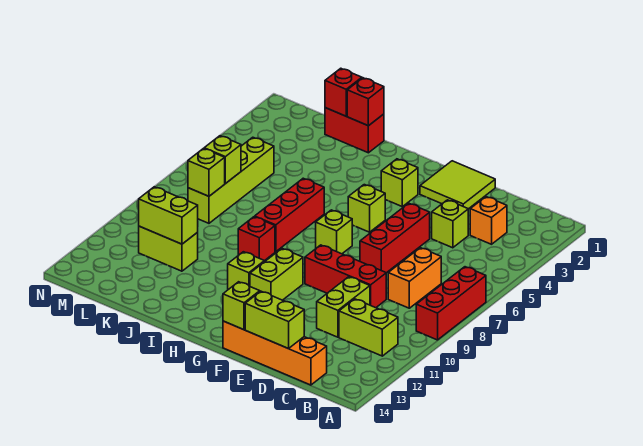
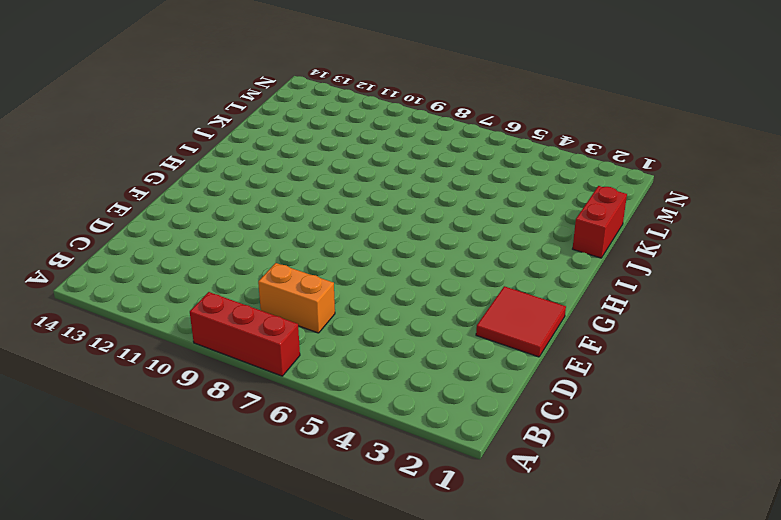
red tile E1:F2 level 1 -> lime tile E1:F2 level 1
none -> lime brick B11:C11 level 1
none -> orange brick C3 level 1
none -> orange brick C14:F14 level 1

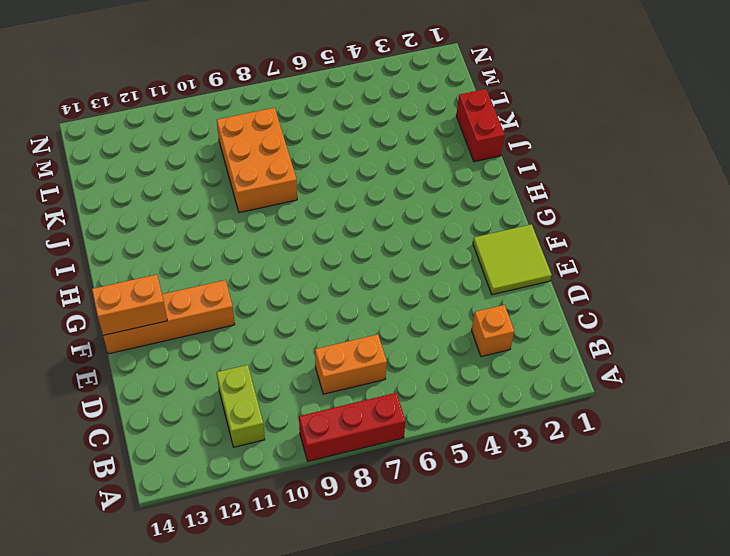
orange brick F11:F14 level 1 -> orange brick C14:F14 level 1
orange brick F13:F14 level 2 -> lime brick F14 level 2
orange brick J8:L9 level 1 -> lime brick L5:L8 level 1
none -> lime brick D4 level 1
none -> red brick D9:F9 level 1
none -> lime brick D10:D11 level 1

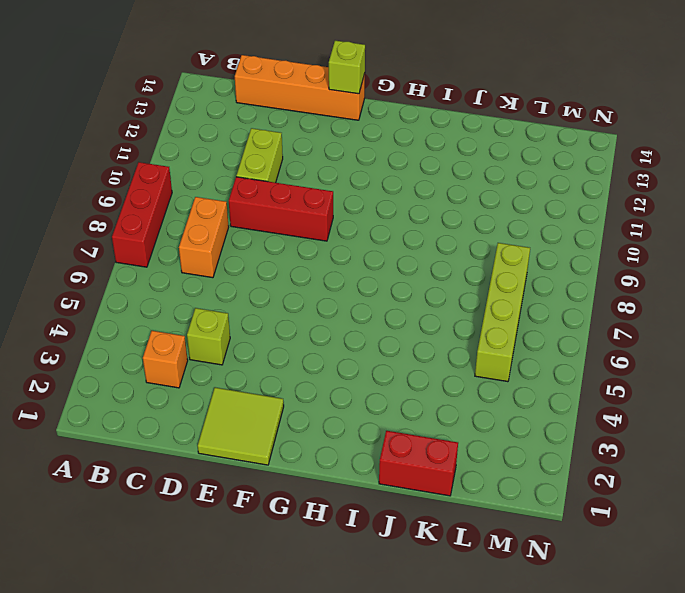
none -> lime brick B11:C11 level 1
none -> red brick E5:E7 level 1
none -> lime brick G3 level 1

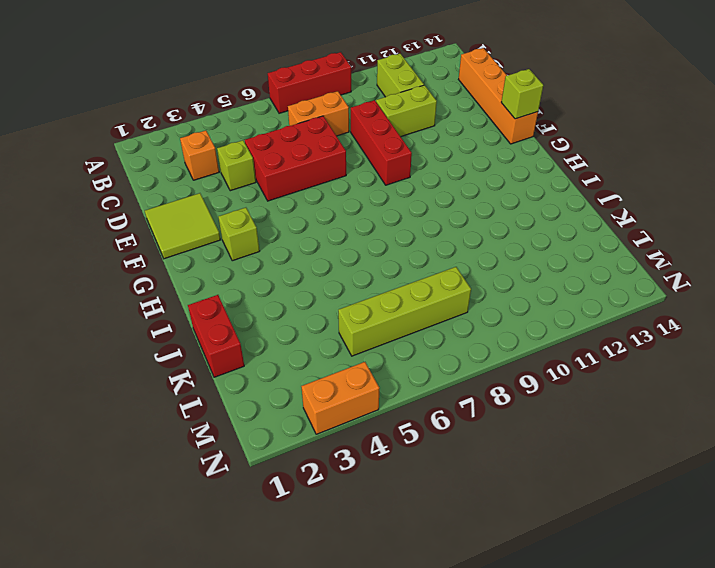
red brick D5:E7 level 1 -> red brick E5:E7 level 1
orange brick N3:N4 level 1 -> none
none -> lime brick G5 level 1
none -> lime brick G7 level 1
none -> lime brick G10:G11 level 1

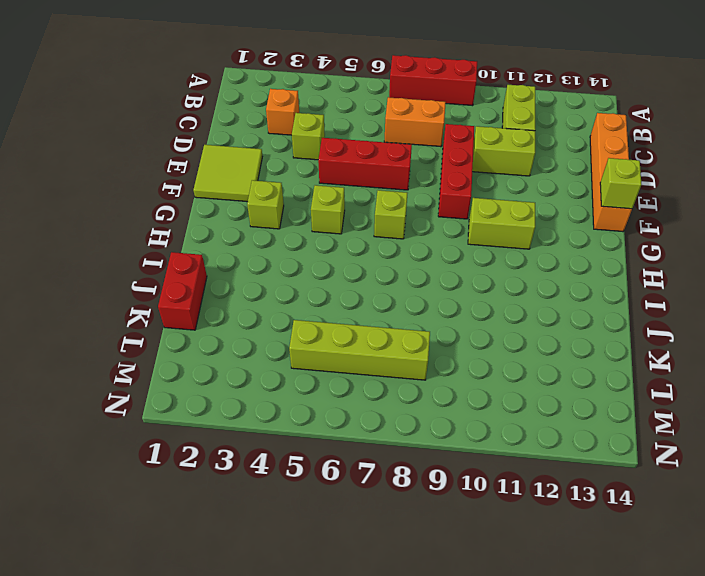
none -> lime brick H11 level 1
none -> red brick I6:I8 level 1
none -> red brick I9 level 1

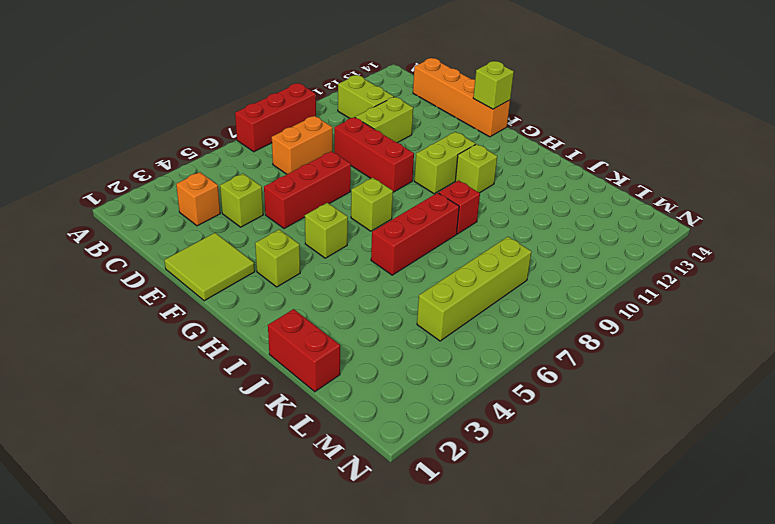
none -> lime brick K11:L11 level 1
none -> lime brick D14:E14 level 2
none -> red brick J1 level 2

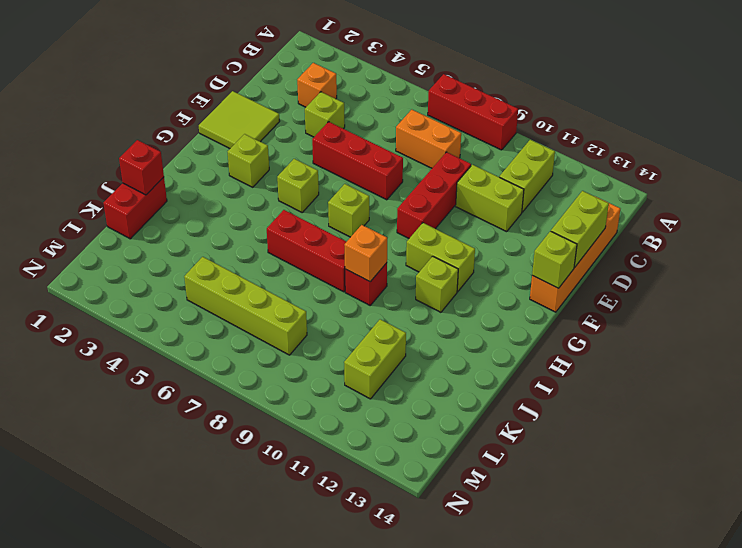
orange brick I9 level 2 -> none
none -> red brick K1 level 2
none -> lime brick K11:L11 level 2
none -> lime brick L7 level 2

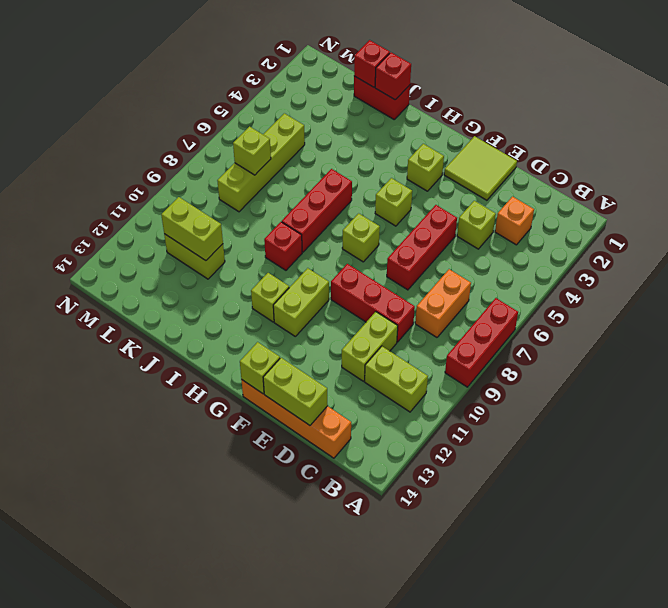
none -> lime brick L8 level 2

